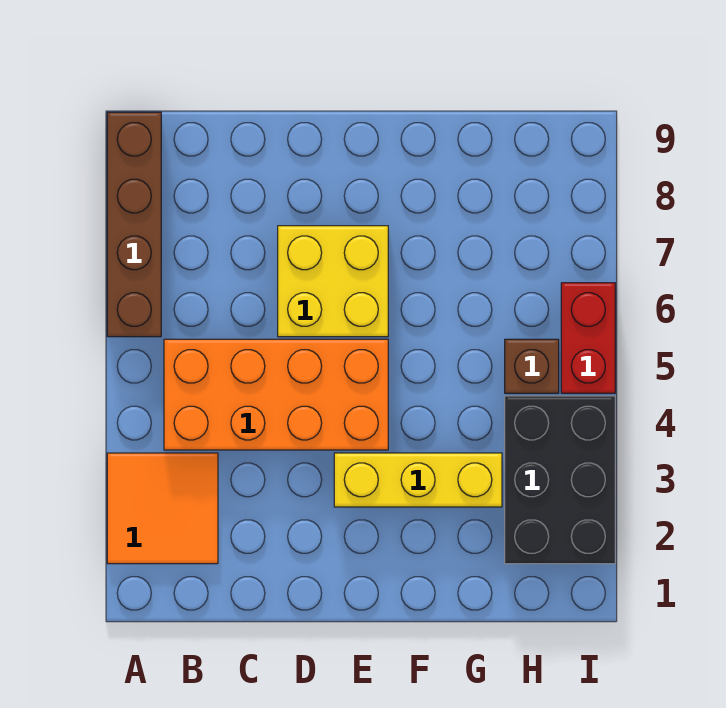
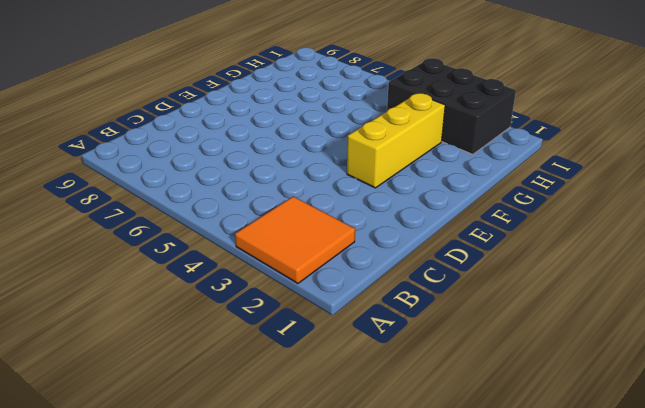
none -> brown brick A6:A9 level 1
none -> orange brick B4:E5 level 1

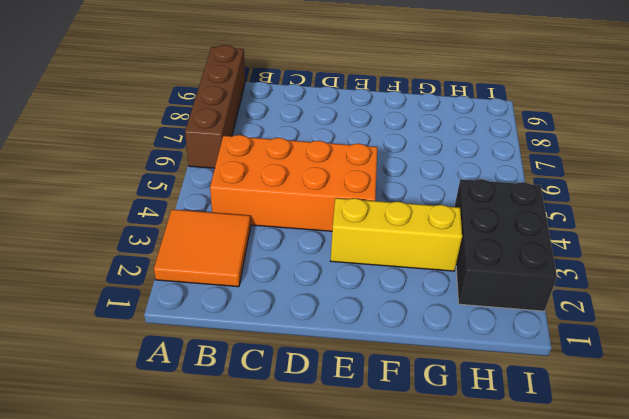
none -> yellow brick D6:E7 level 1
none -> brown brick H5 level 1

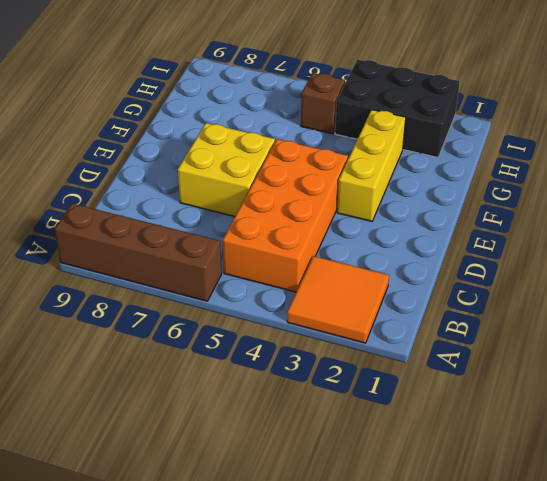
none -> red brick I5:I6 level 1

